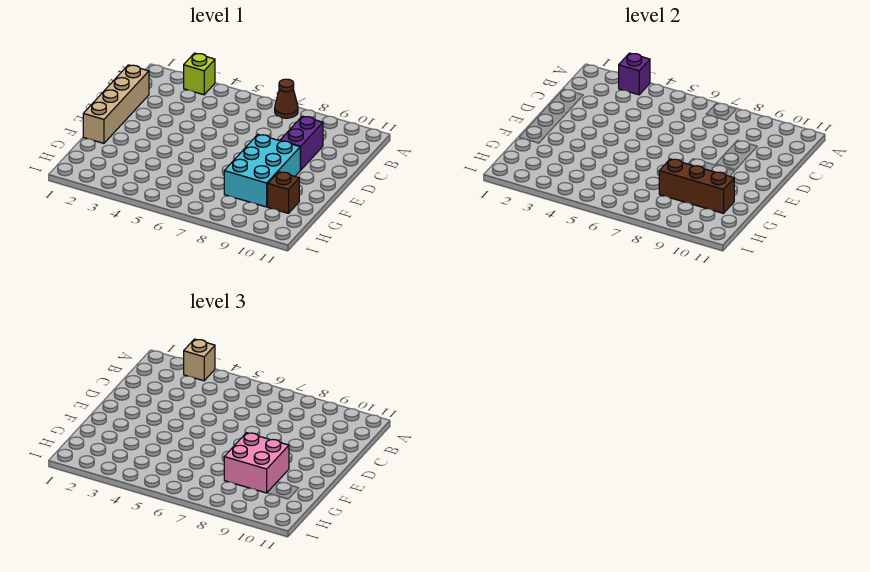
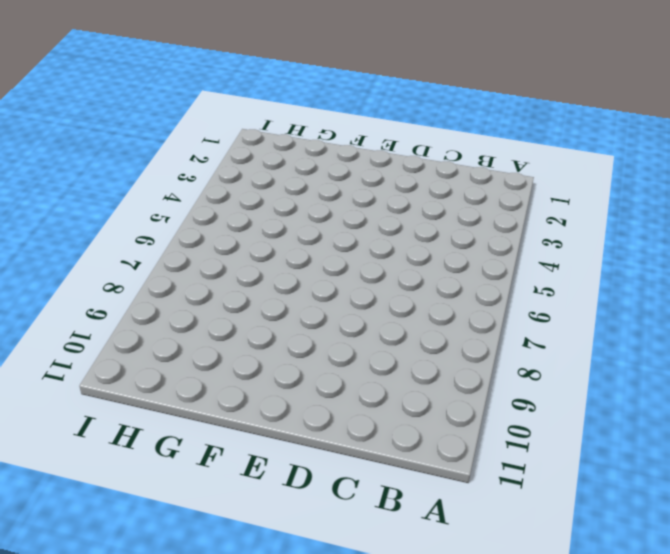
none -> lime brick A3 level 1
none -> brown cone A7 level 1

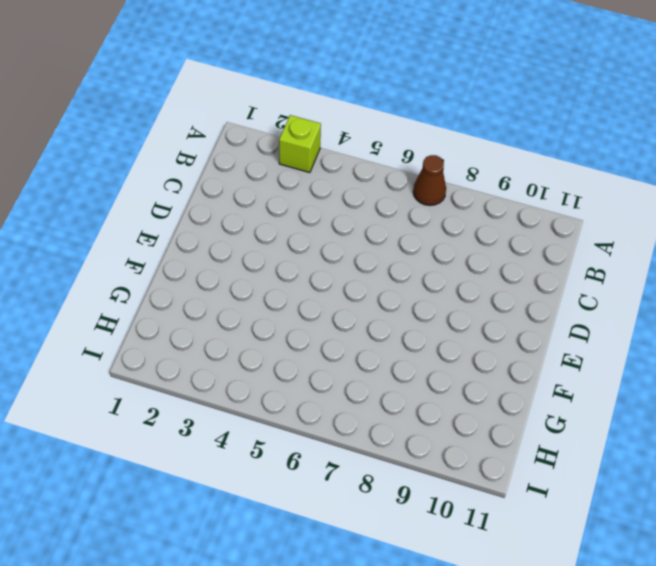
none -> tan brick C1:F1 level 1
none -> purple brick C9:D9 level 1

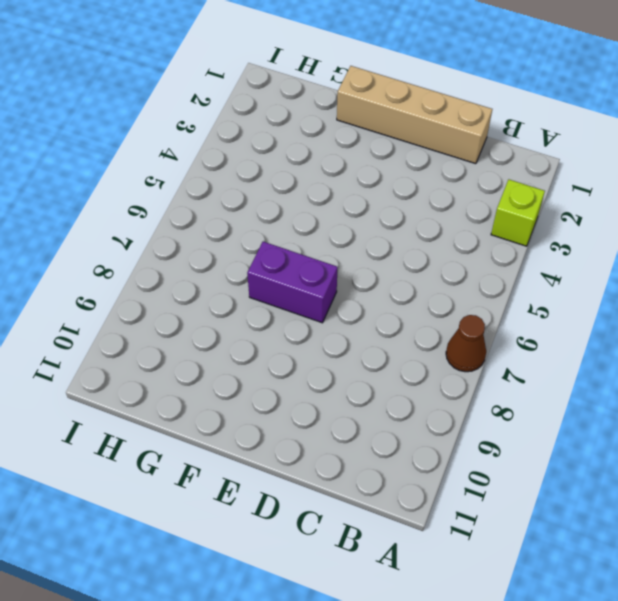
purple brick E7:F7 level 1 -> purple brick C9:D9 level 1
none -> cyan brick E8:G9 level 1
none -> brown brick G10 level 1

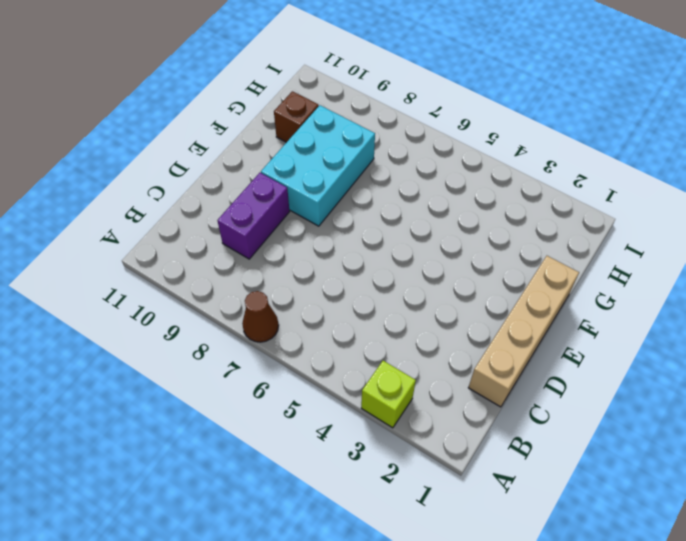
none -> purple brick A3 level 2
none -> brown brick G8:G10 level 2

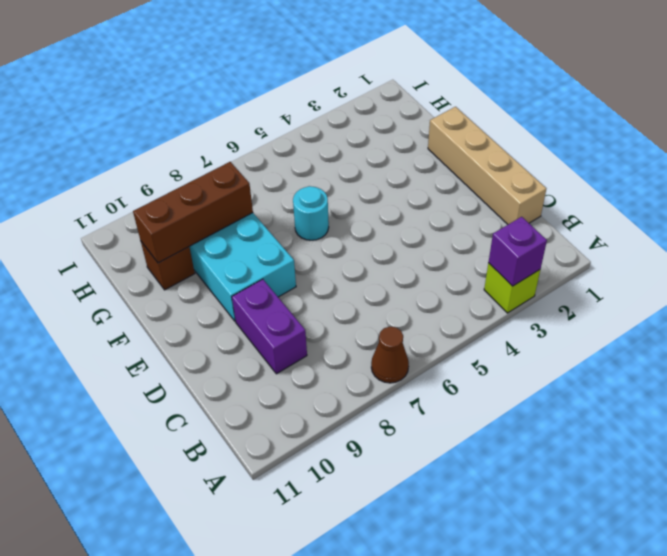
cyan round brick F6 level 1 -> none
none -> tan brick A3 level 3
none -> pink brick F8:G9 level 3

